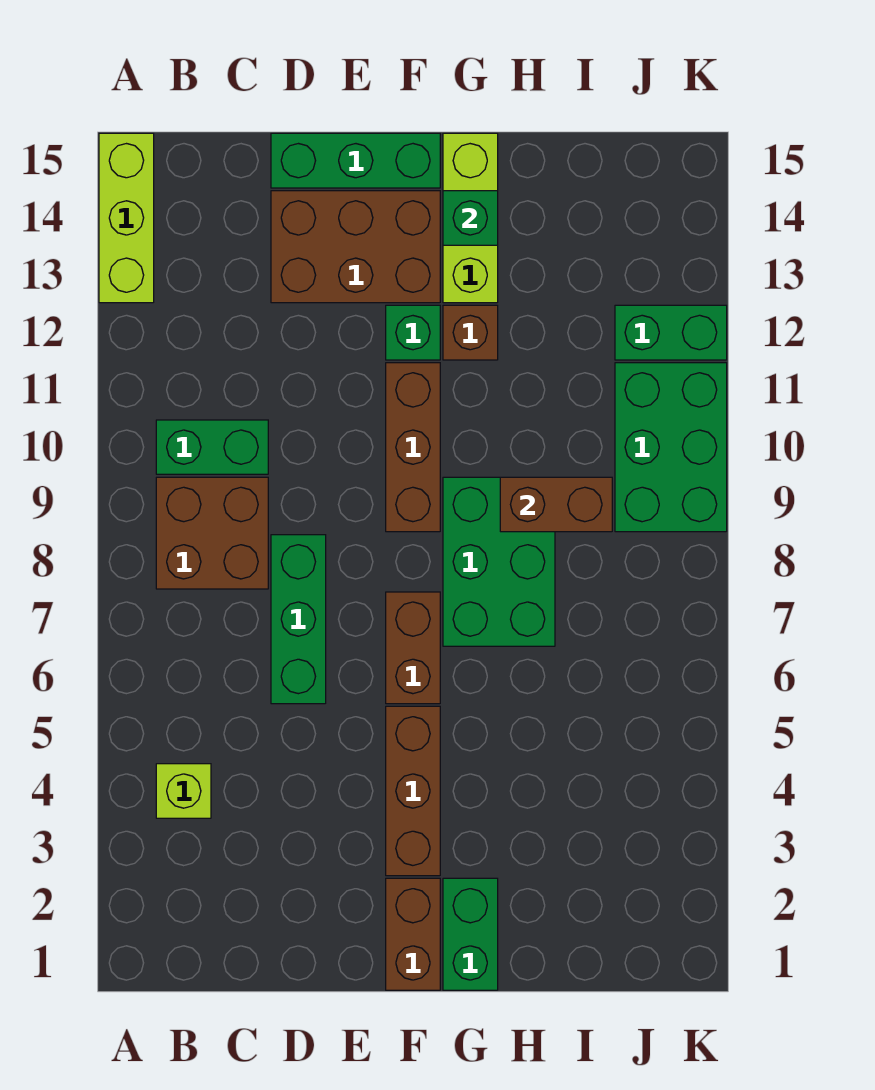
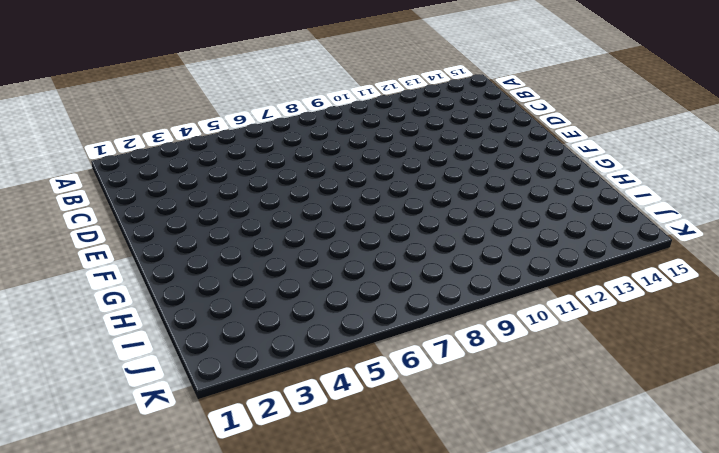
none -> lime brick A13:A15 level 1
none -> lime brick B4 level 1
none -> brown brick B8:C9 level 1

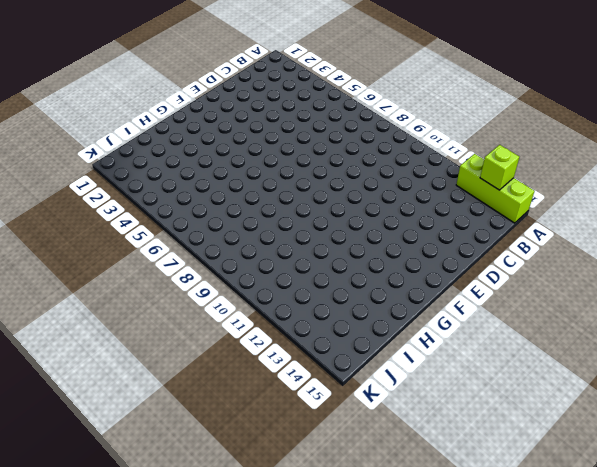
lime brick A14 level 2 -> lime brick B4 level 1
none -> brown brick B8:C9 level 1
none -> green brick B10:C10 level 1
none -> green brick D6:D8 level 1

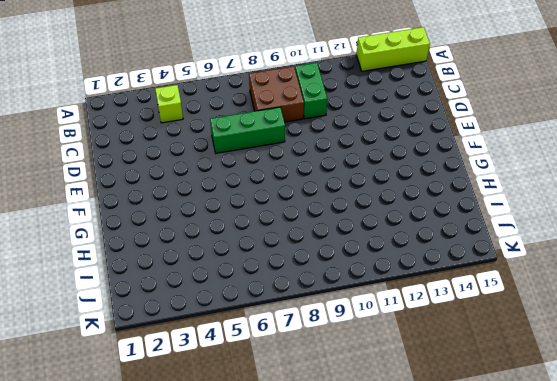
none -> brown brick D13:F14 level 1
none -> green brick D15:F15 level 1
none -> brown brick F1:F2 level 1

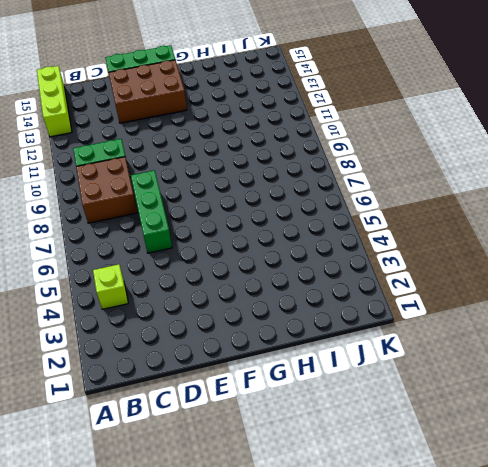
none -> brown brick F1:F2 level 1
none -> brown brick F3:F5 level 1
none -> brown brick F6:F7 level 1

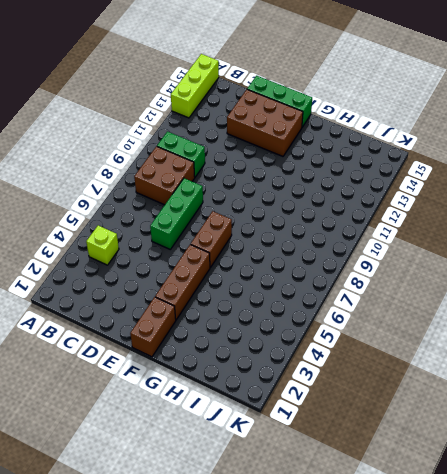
none -> brown brick F9:F11 level 1
none -> green brick F12 level 1
none -> green brick G1:G2 level 1

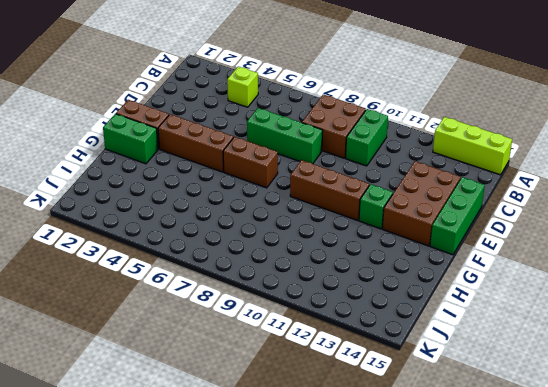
none -> green brick G7:H9 level 1
none -> brown brick G12 level 1
none -> lime brick G13:G15 level 1

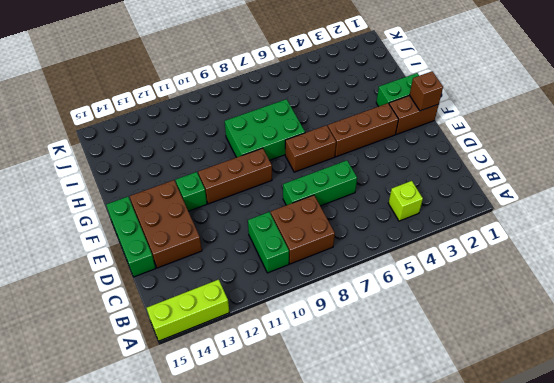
brown brick F1 level 2 -> brown brick G12 level 1
none -> lime brick G13:G15 level 1
none -> green brick J9:K11 level 1
none -> green brick J12:K12 level 1

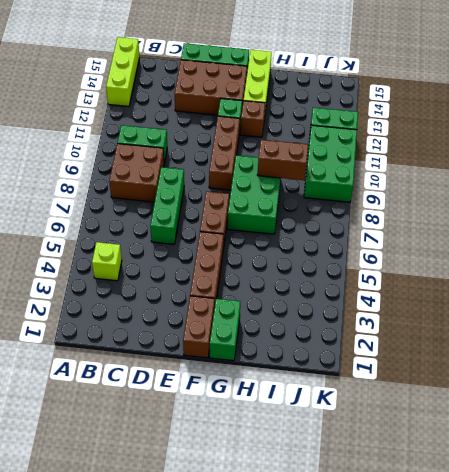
none -> green brick G14 level 2

